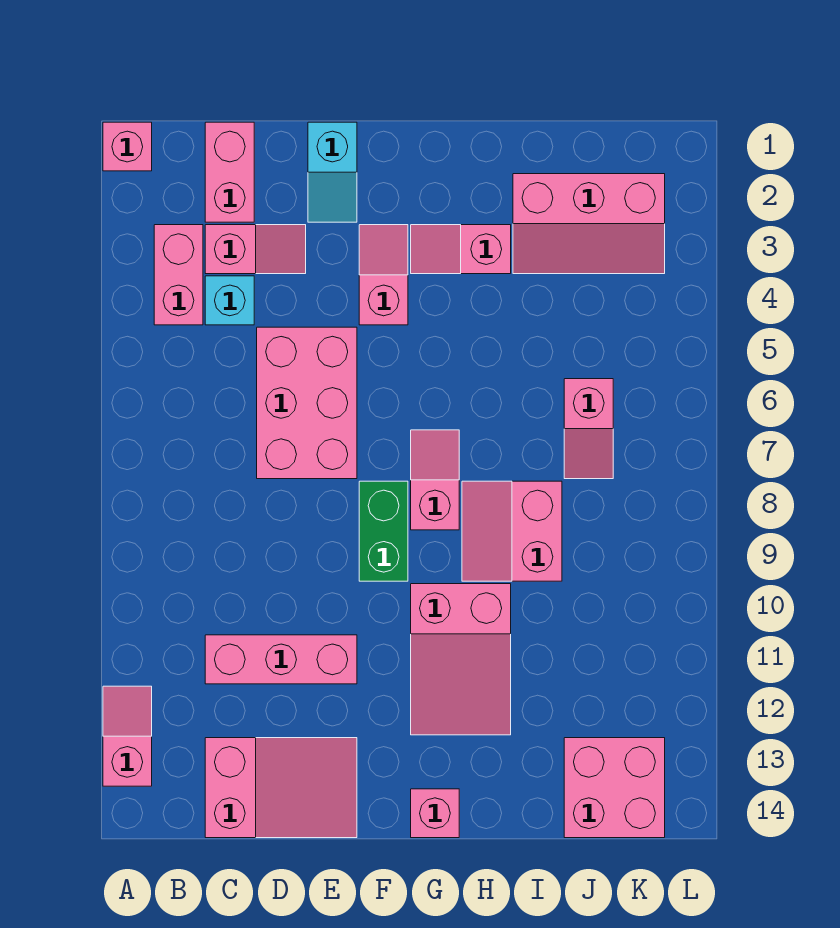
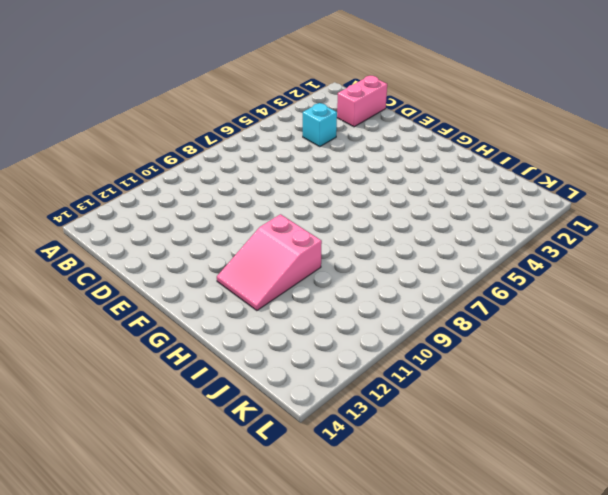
none -> pink brick A1 level 1
none -> pink slope A12:A13 level 1 top 13
none -> pink brick B3:B4 level 1

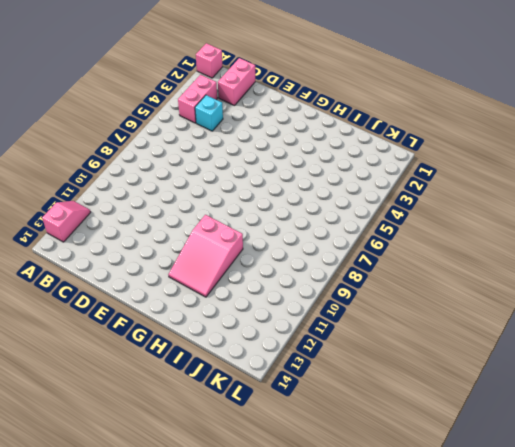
none -> pink slope C3:D3 level 1 top C
none -> pink brick C11:E11 level 1
none -> pink slope C13:E14 level 1 top C

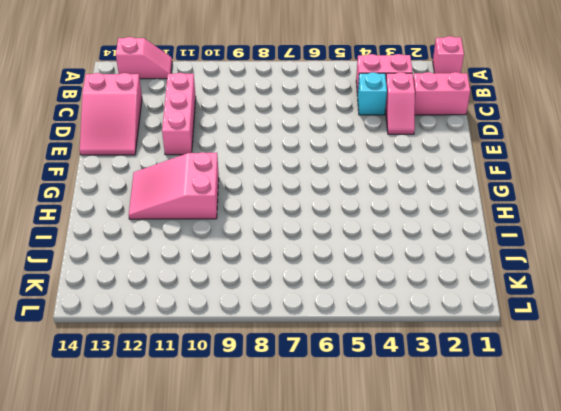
none -> pink brick D5:E7 level 1
none -> cyan slope E1:E2 level 1 top 1
none -> pink slope F3:F4 level 1 top 4

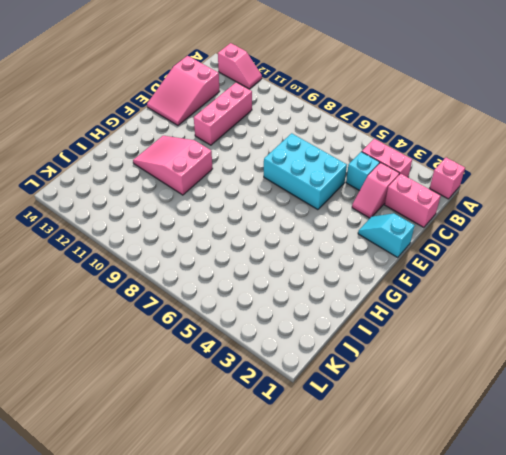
cyan brick D5:E7 level 1 -> pink brick D5:E7 level 1
none -> pink slope F3:F4 level 1 top 4
none -> green brick F8:F9 level 1
none -> pink slope G3:H3 level 1 top H

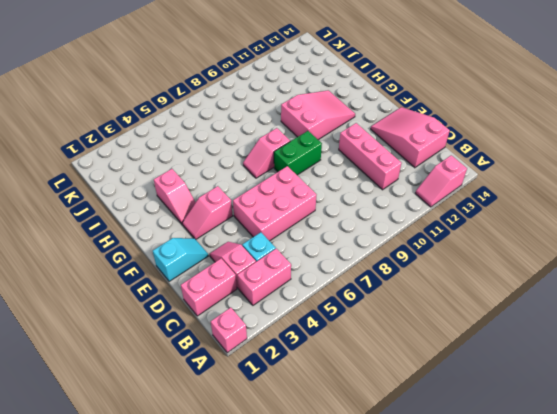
none -> pink brick G14 level 1
none -> pink slope H8:I9 level 1 top I
none -> pink slope I2:K3 level 1 top 2

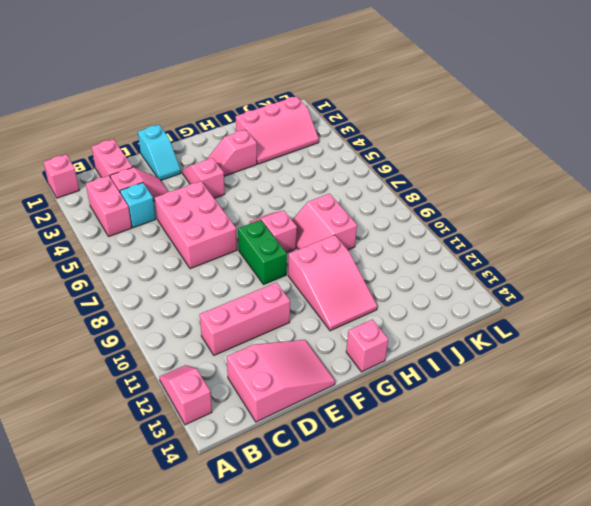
none -> pink slope J6:J7 level 1 top 6
none -> pink brick J13:K14 level 1

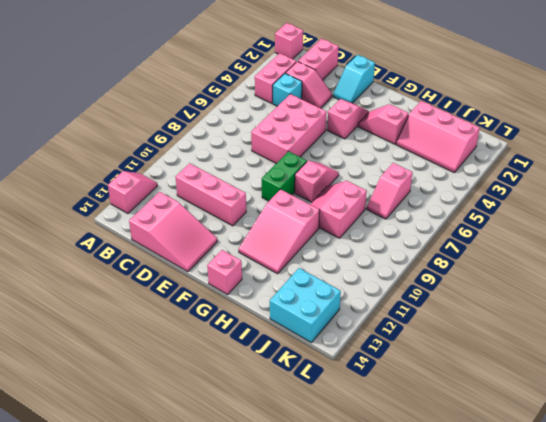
cyan brick J13:K14 level 1 -> pink brick J13:K14 level 1

